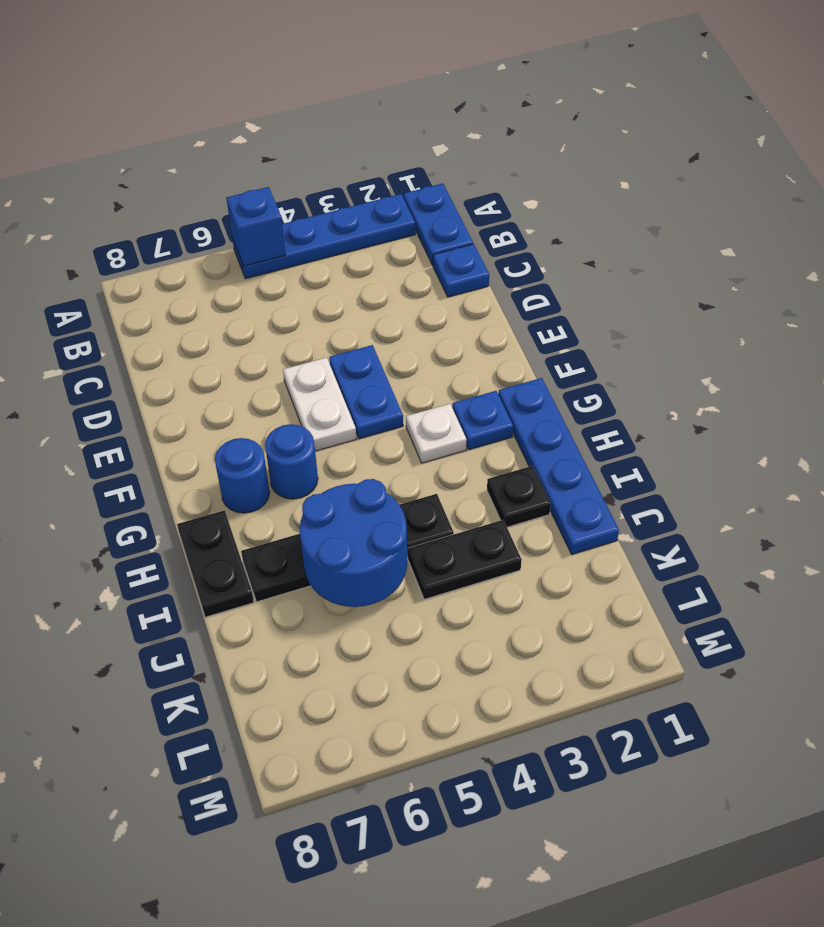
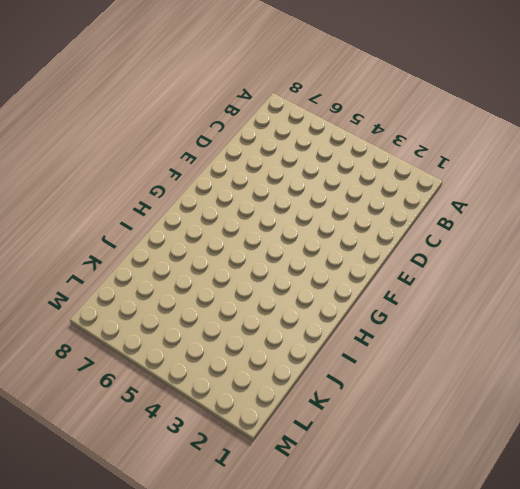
none -> blue plate A1:B1 level 1
none -> blue plate A2:A5 level 1
none -> blue plate C1 level 1

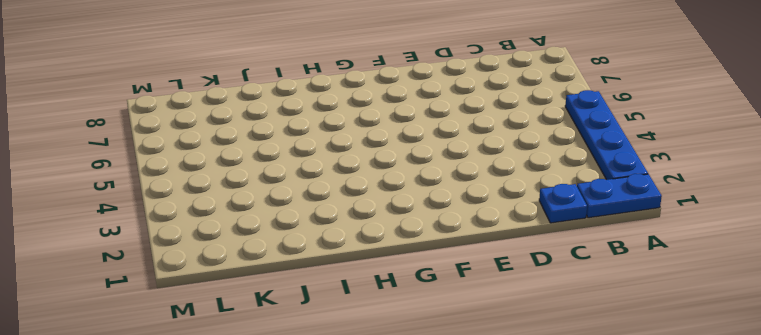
none -> blue plate E4:F4 level 1
none -> white plate E5:F5 level 1
none -> blue plate G1:J1 level 1

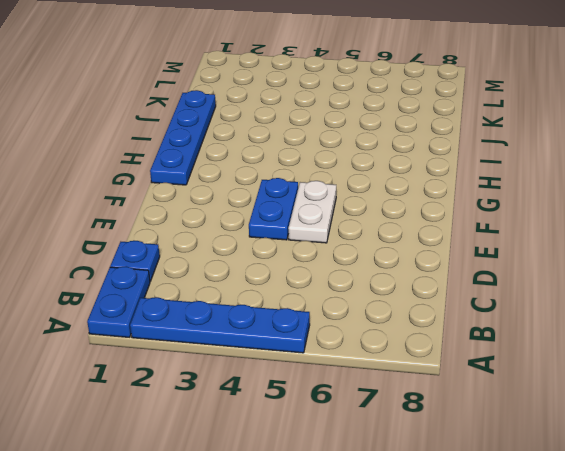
none -> blue plate G2 level 1
none -> white plate G3 level 1
none -> blue round brick G6 level 1

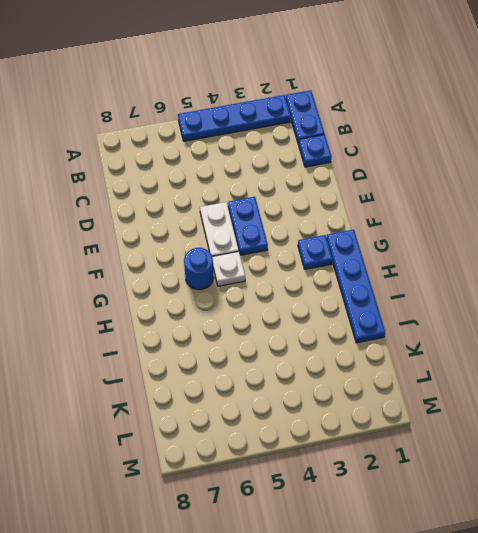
white plate G5 level 1 -> white plate G3 level 1
none -> blue round brick G7 level 1
none -> black plate H8:I8 level 1
none -> black plate I2 level 1

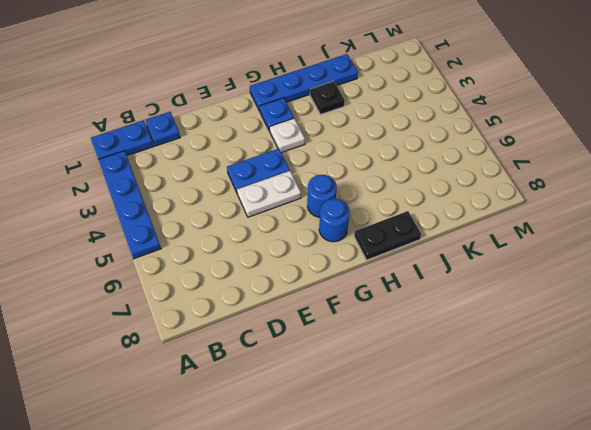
none -> black plate I4:I7 level 1
none -> black plate J3:J4 level 1
none -> blue brick A5 level 2

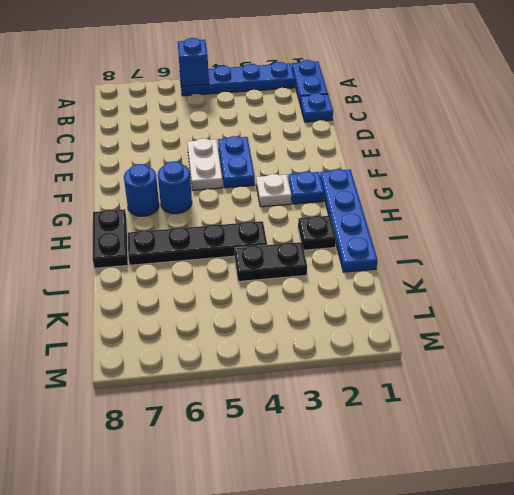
none -> blue round brick I5:J6 level 2

